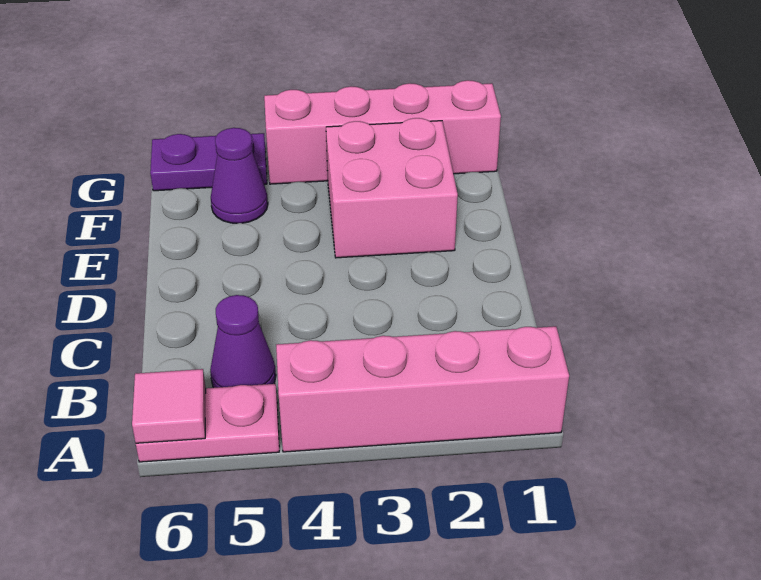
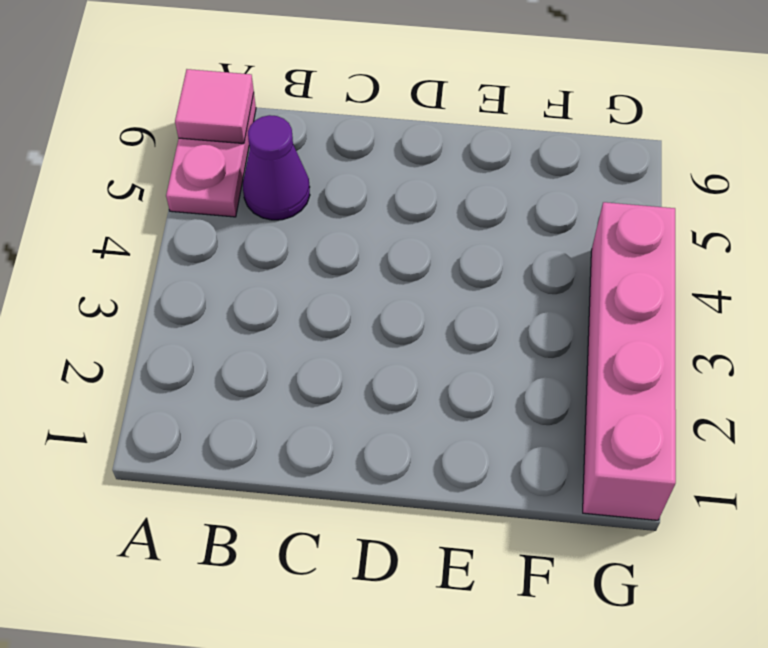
none -> pink brick A1:A4 level 1
none -> pink brick E2:F3 level 1

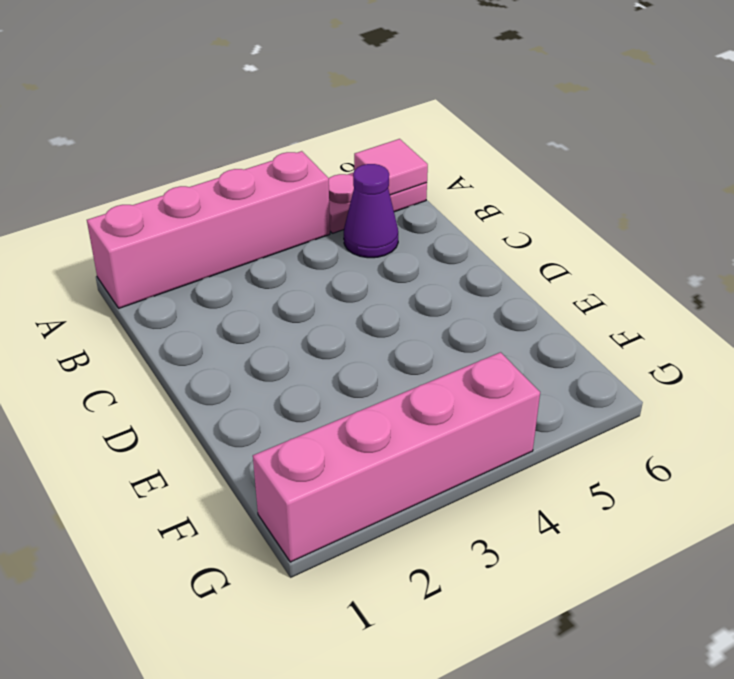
none -> pink brick E2:F3 level 1
none -> purple cone F5 level 1

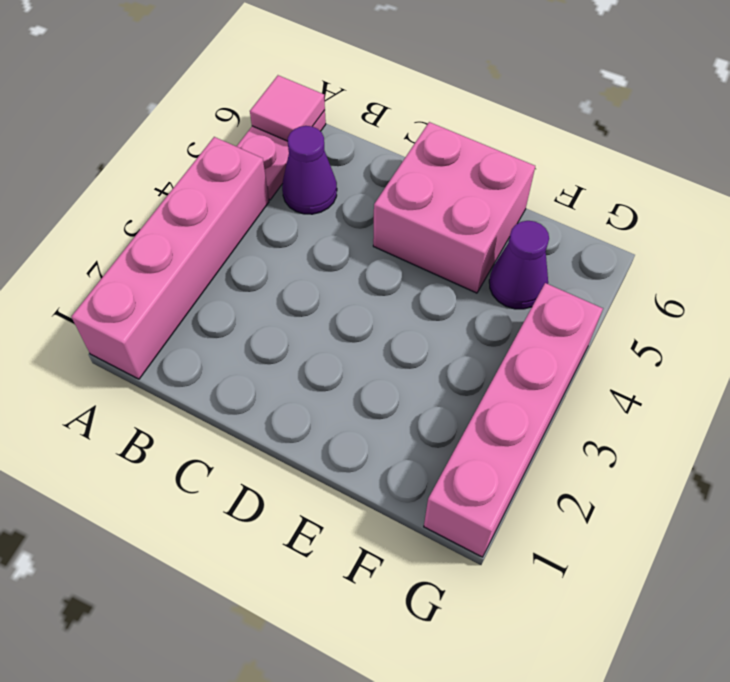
pink brick D5:E6 level 1 -> pink brick E2:F3 level 1
none -> purple plate G5:G6 level 1

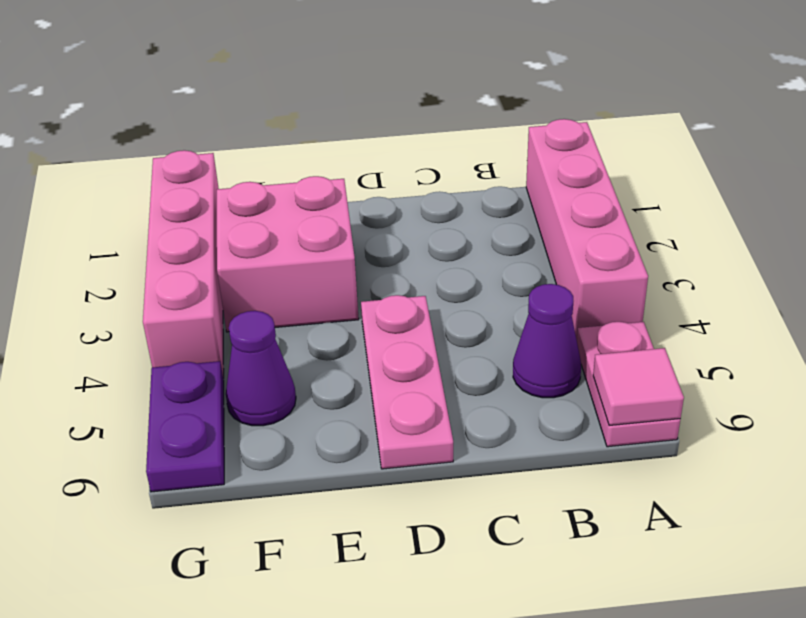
pink plate D4:D6 level 1 -> none

